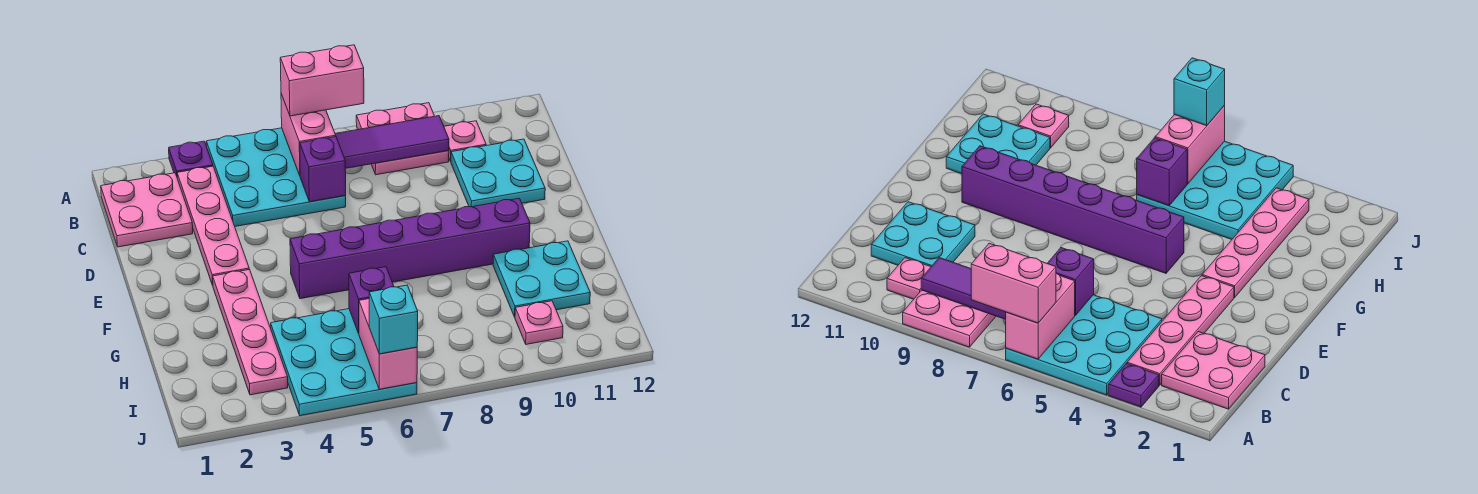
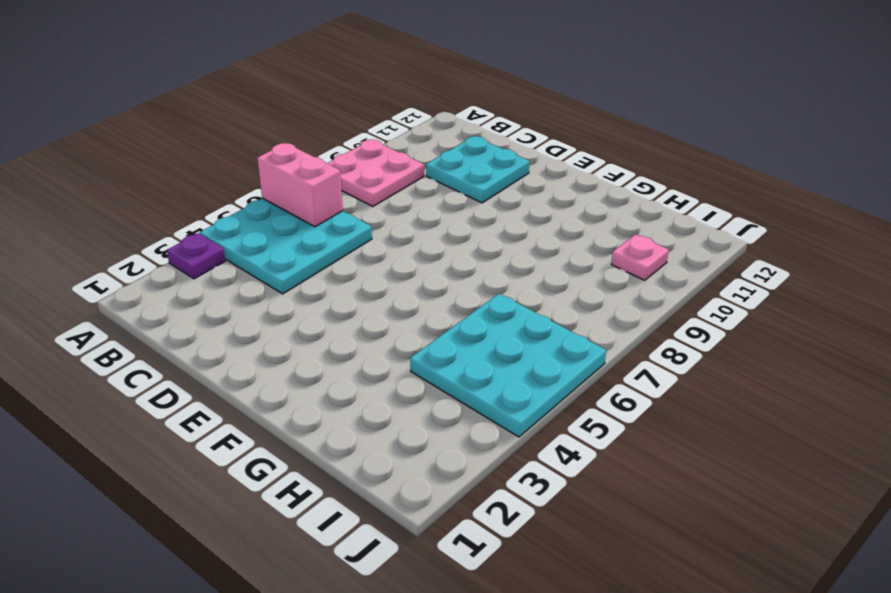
none -> pink plate B1:C2 level 1
none -> pink plate B3:E3 level 1
none -> pink plate B10 level 1

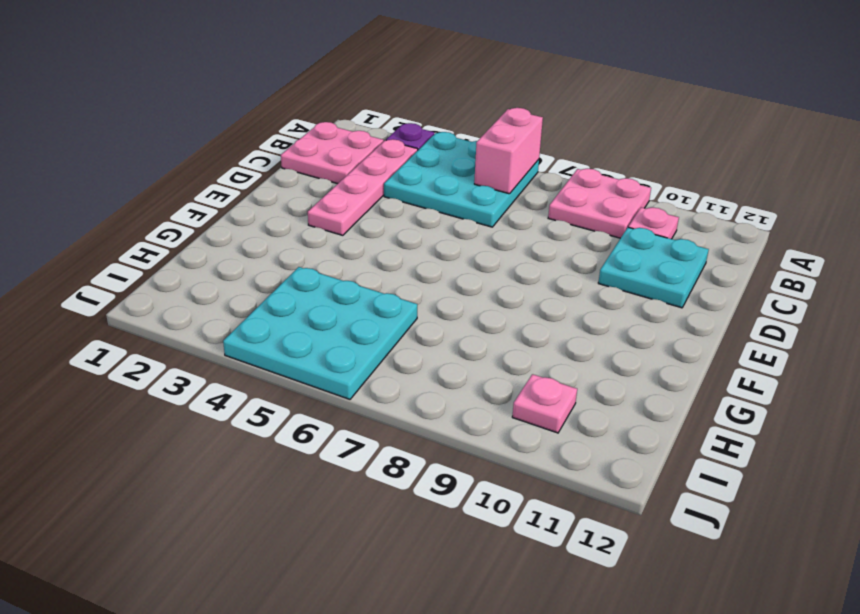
none -> pink plate F3:I3 level 1
none -> purple brick F5:F10 level 1
none -> cyan plate G10:H11 level 1

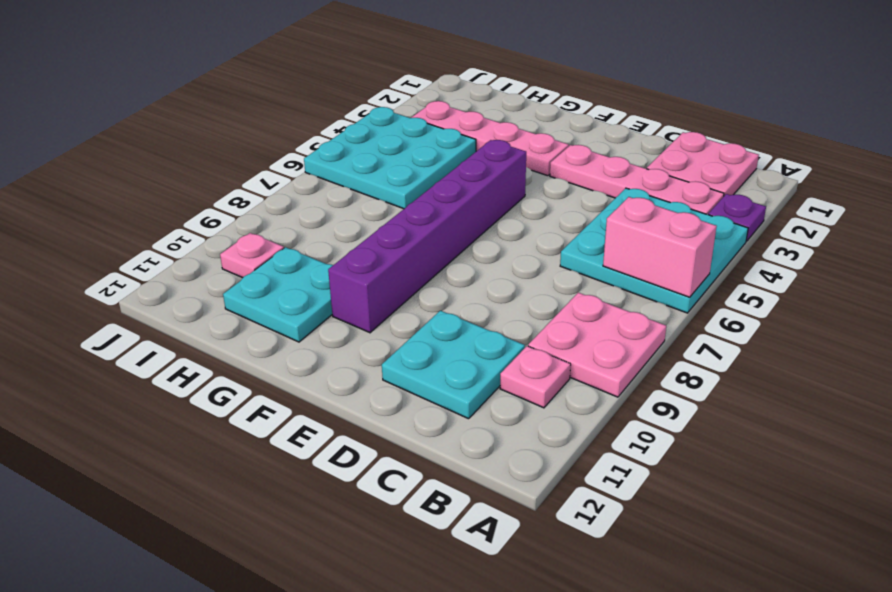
none -> purple tile B7:B9 level 2
none -> purple brick C6 level 2
none -> purple brick H6 level 2

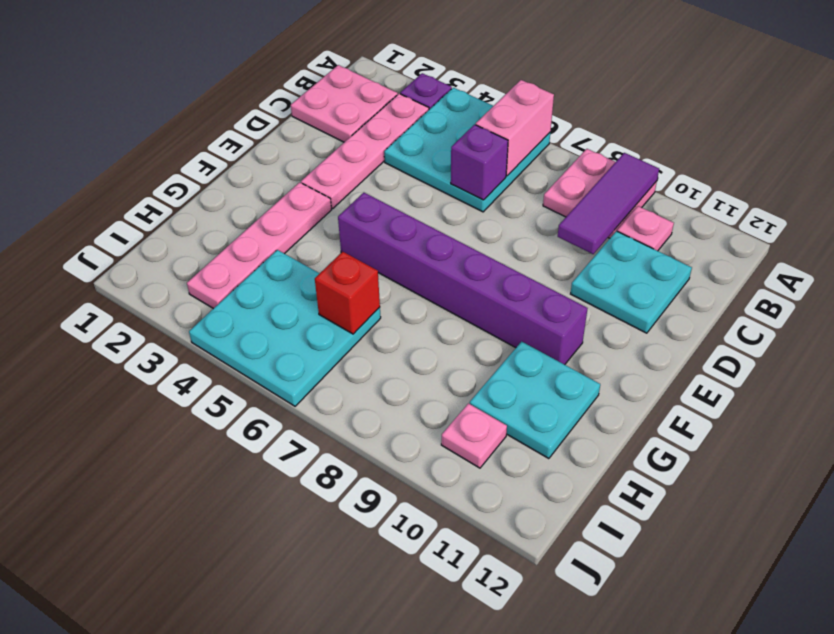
purple tile A9:C9 level 2 -> purple tile B7:B9 level 2
red brick H6 level 2 -> purple brick H6 level 2
none -> pink brick I6:J6 level 2
none -> pink brick A6:A7 level 3
none -> cyan brick J6 level 3

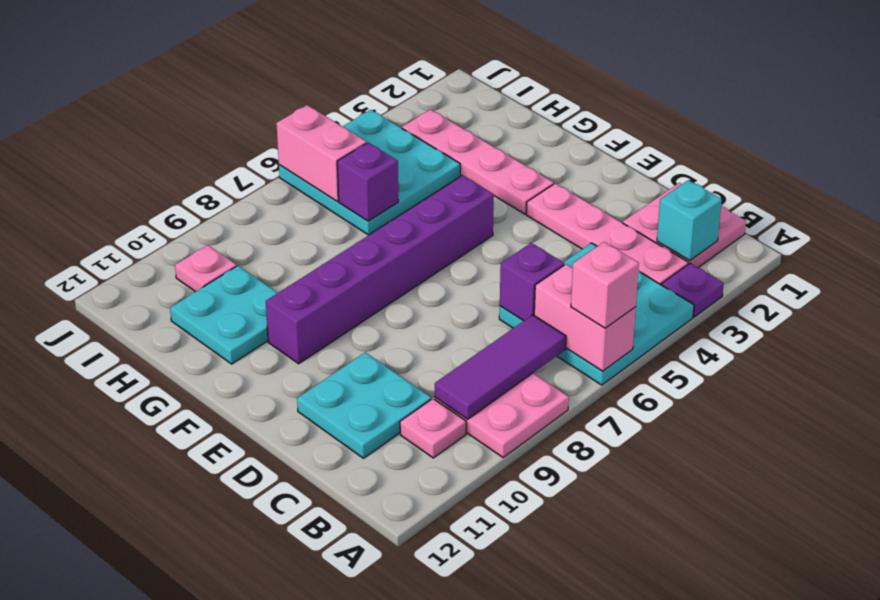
pink brick A6 level 3 -> pink brick A6:A7 level 3
cyan brick B2 level 2 -> cyan brick J6 level 3

